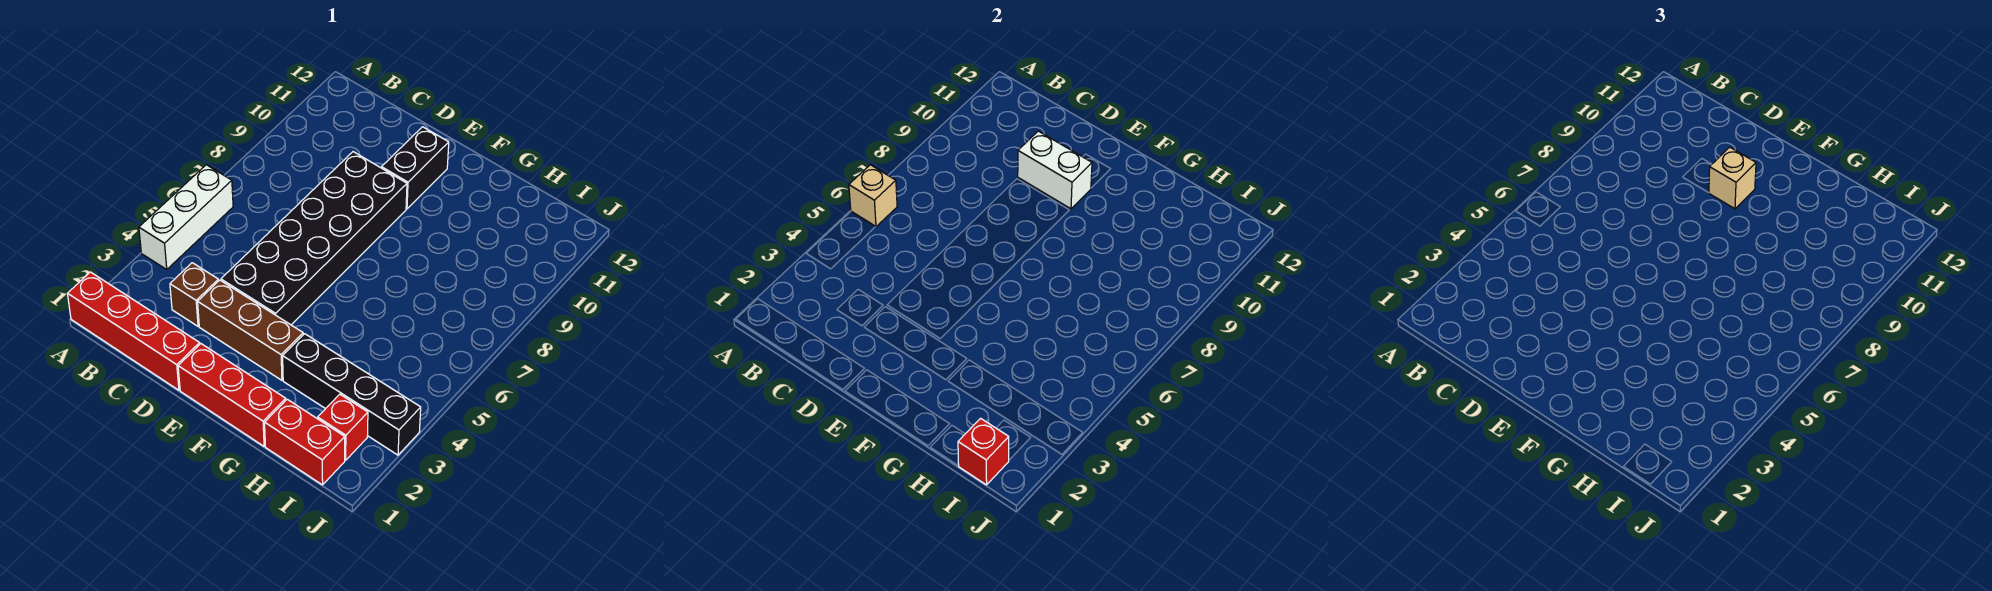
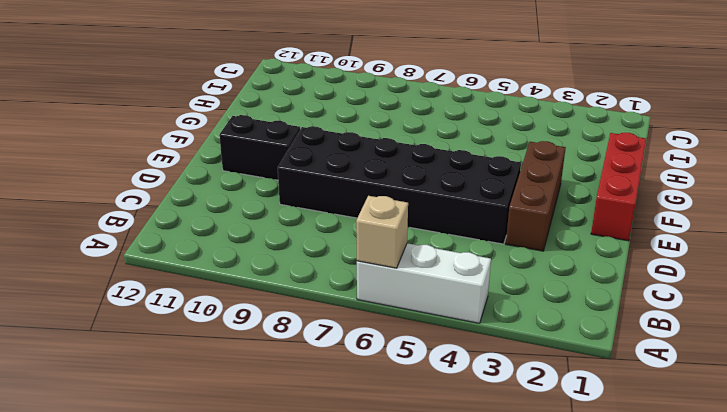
none -> red brick A1:D1 level 1
none -> brown brick C3 level 1
none -> black brick G3:J3 level 1

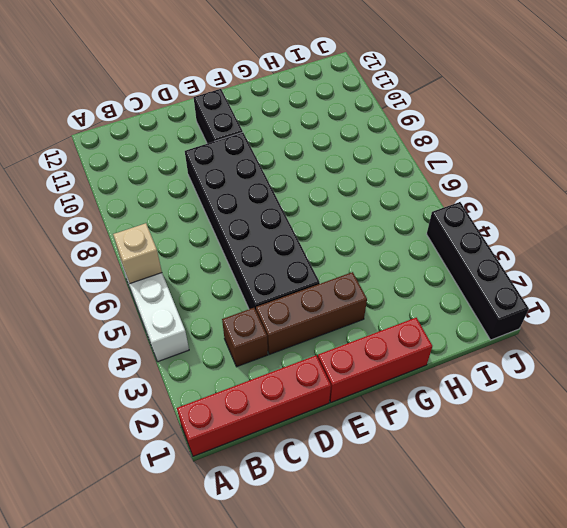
black brick J1:J4 level 1 -> black brick G3:J3 level 1
none -> red brick H1:I1 level 1
none -> red brick I2 level 1
none -> white brick D10:E10 level 2

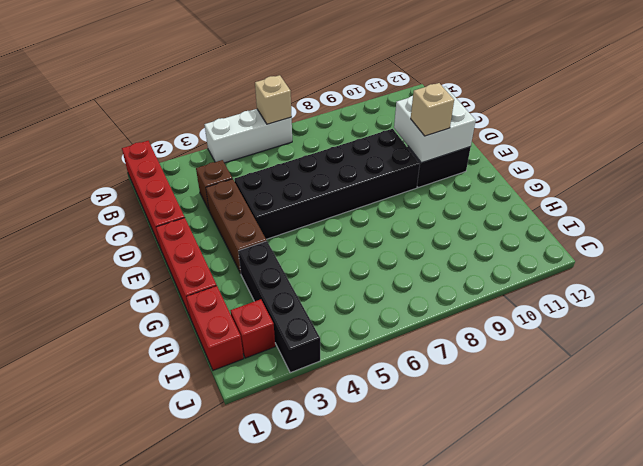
white brick D10:E11 level 2 -> white brick D10:E10 level 2
none -> red brick I1 level 2

